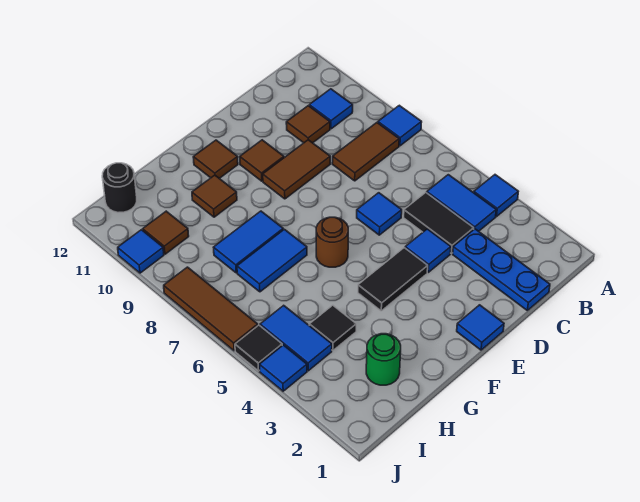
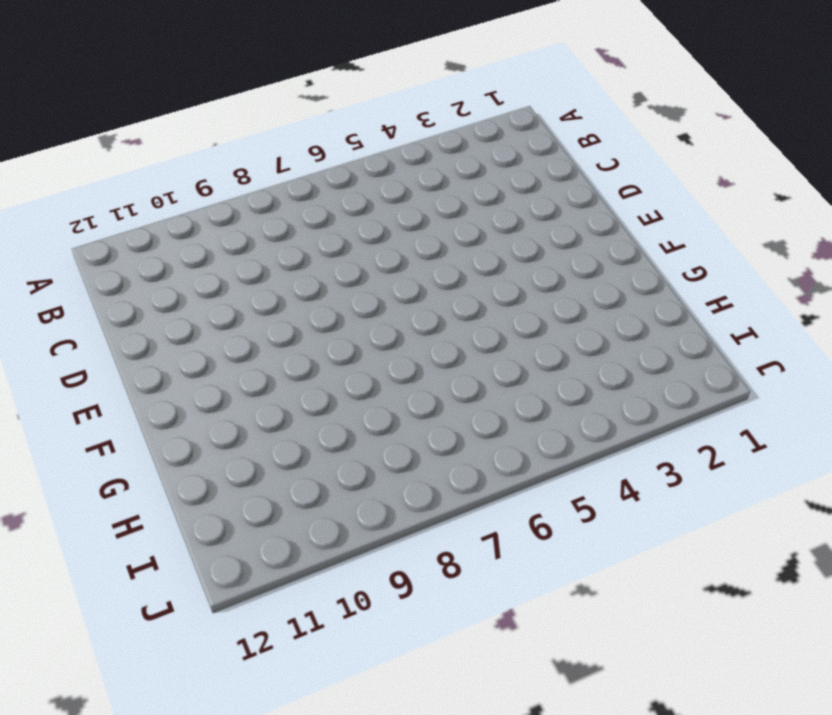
none -> blue tile A4 level 1
none -> blue tile A8 level 1
none -> blue tile B4:B5 level 1

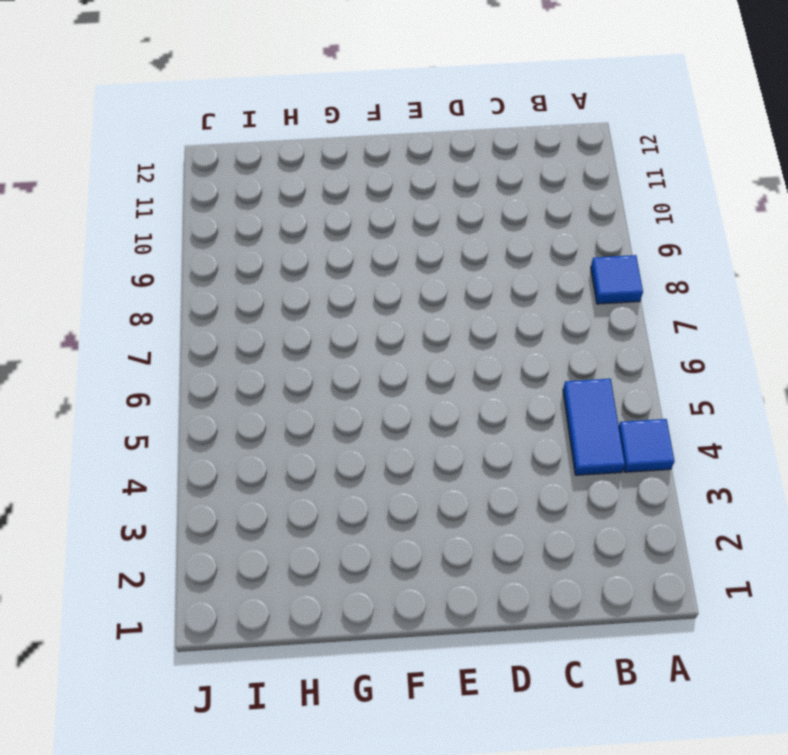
none -> brown tile B8:C8 level 1
none -> blue tile B10 level 1
none -> blue plate C1:C3 level 1

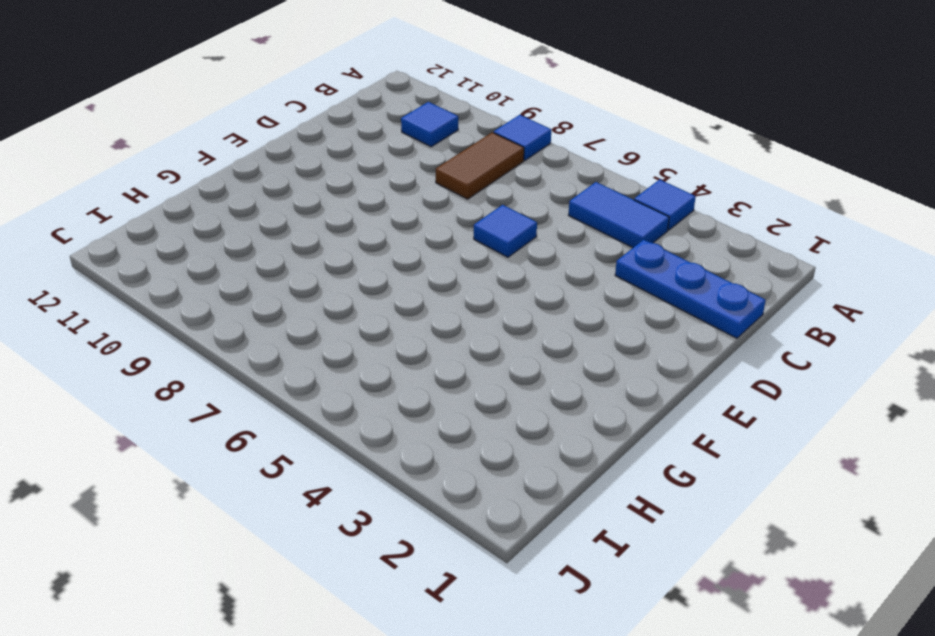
none -> black tile C4:C5 level 1
none -> brown tile C10 level 1
none -> blue tile D4 level 1

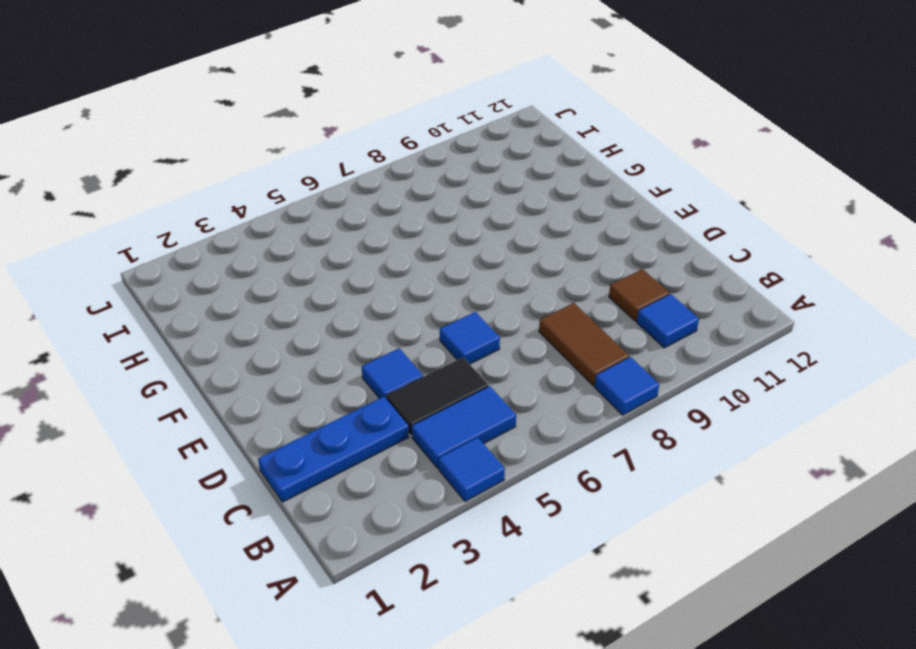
none -> brown tile D9:E9 level 1
none -> blue tile E1 level 1
none -> black tile E4:F4 level 1

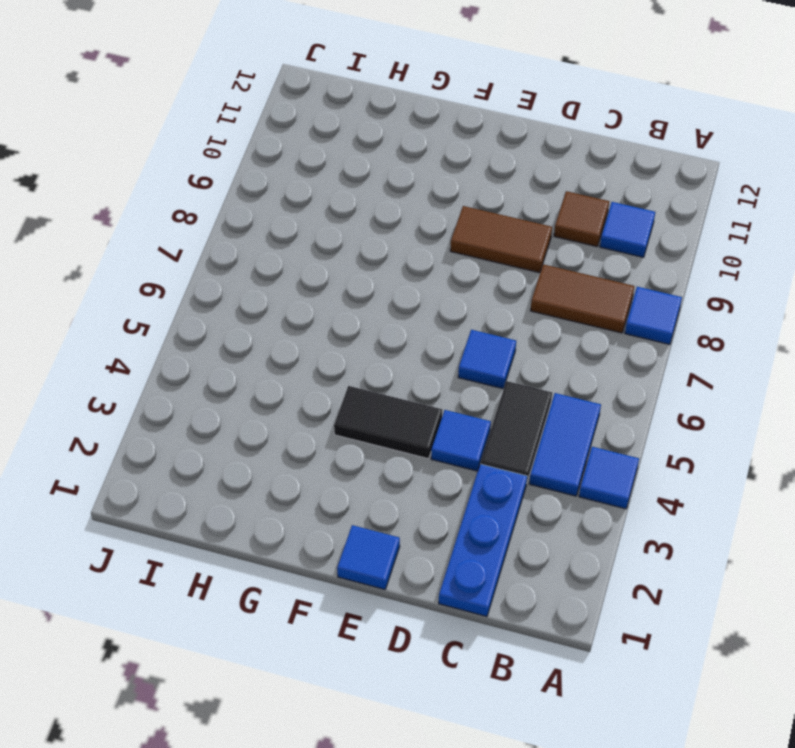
none -> brown tile E10 level 1
none -> brown round brick F6 level 1
none -> brown tile F11 level 1

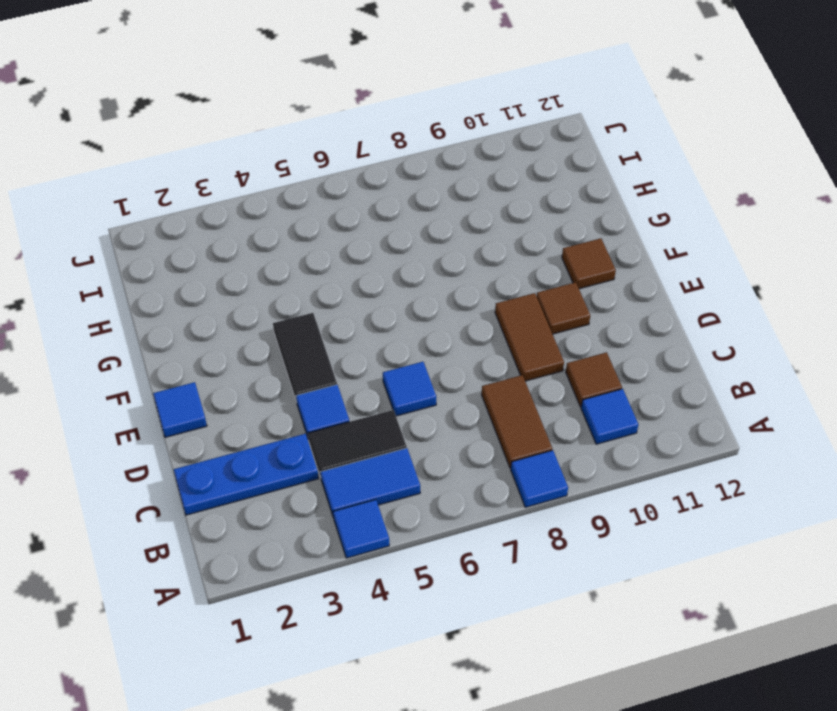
none -> brown round brick F6 level 1
none -> blue tile G7:H7 level 1
none -> blue tile G8:H8 level 1

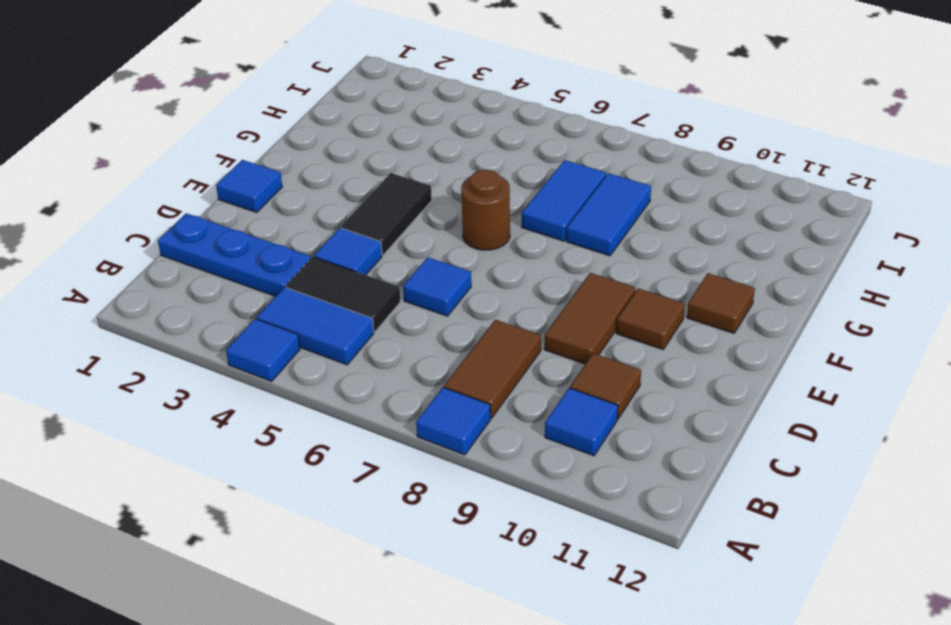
none -> brown tile G10 level 1
none -> green round brick H2 level 1
none -> black tile H4 level 1

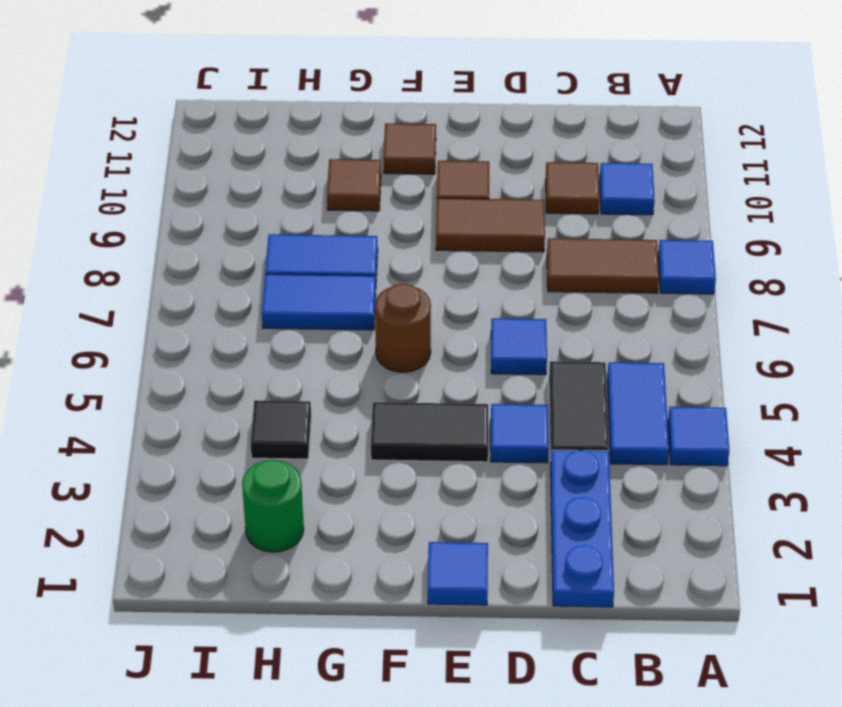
none -> blue tile I4:I5 level 1
none -> brown tile I10 level 1
none -> black round brick I12 level 1

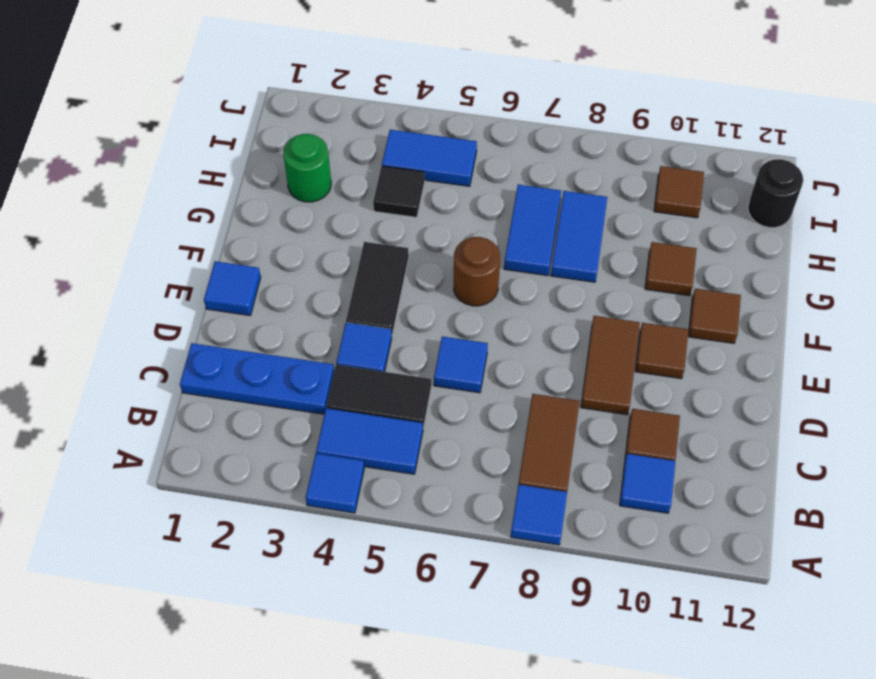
none -> blue tile J4 level 1
none -> black tile J5 level 1
none -> brown tile J6:J8 level 1

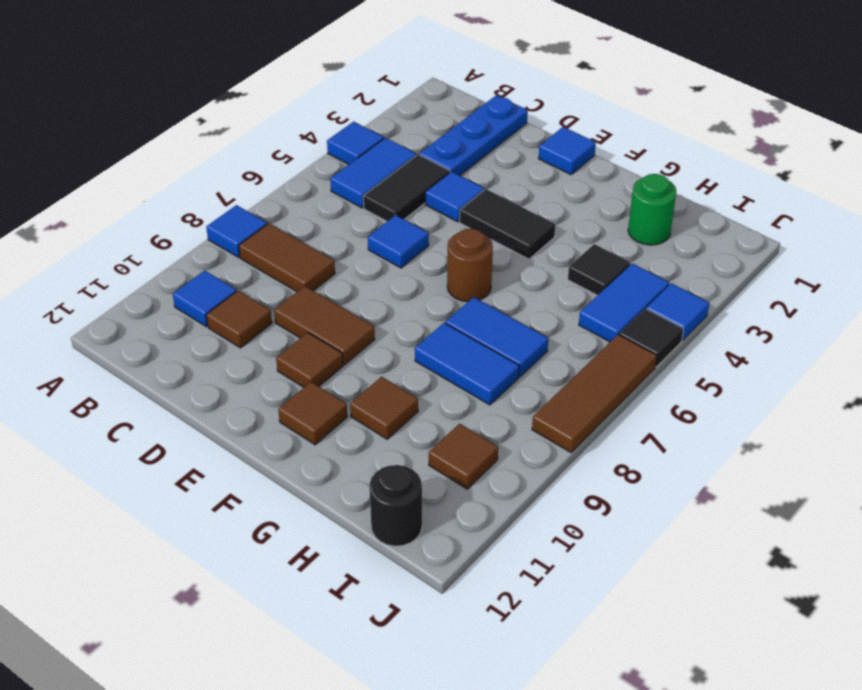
none -> blue tile J10 level 1

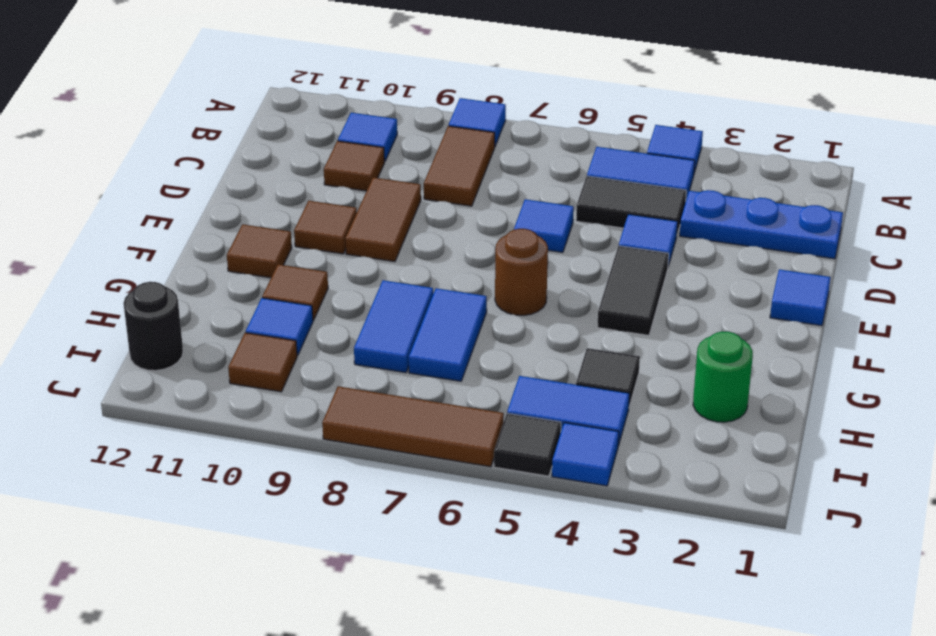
blue tile H10 level 1 -> blue tile J10 level 1

